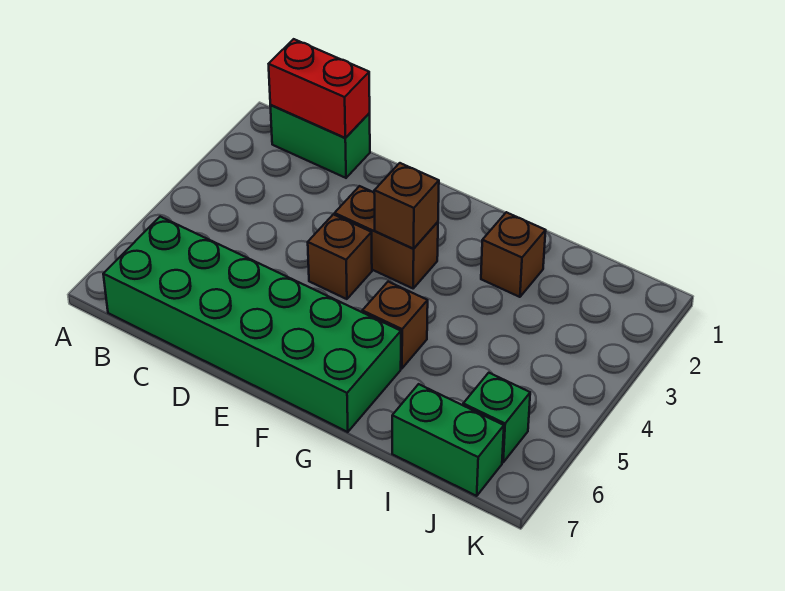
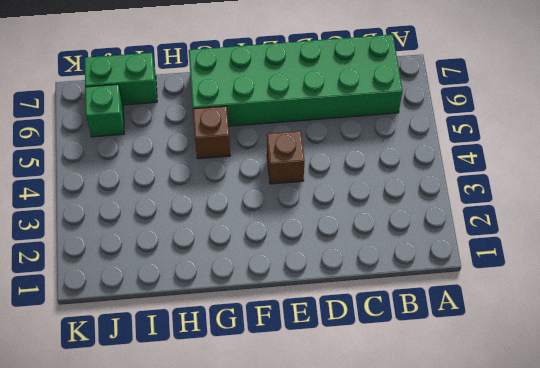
none -> green brick B1:C1 level 1
none -> brown brick E3:F3 level 1

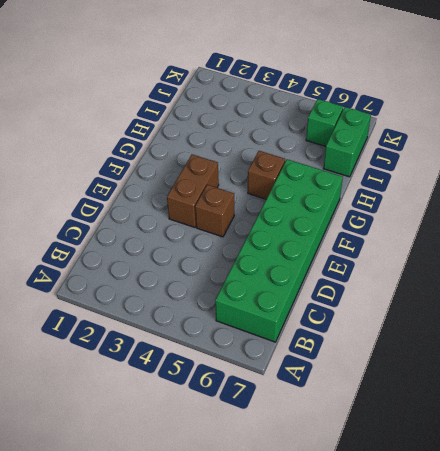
none -> green brick B1:C1 level 1
none -> brown brick H2 level 1

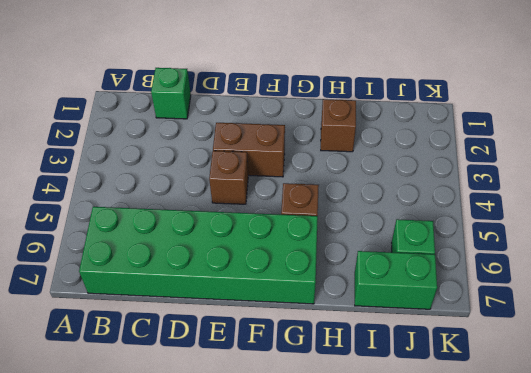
green brick C1 level 1 -> green brick B1:C1 level 1
none -> red brick B1:C1 level 2
none -> brown brick F3 level 2

